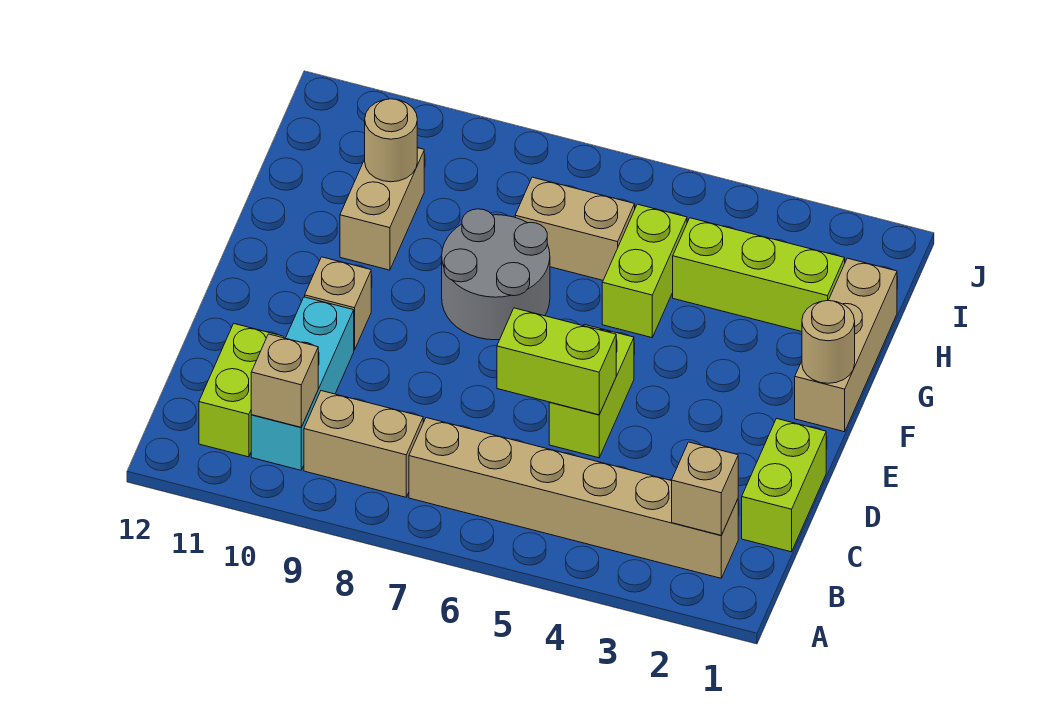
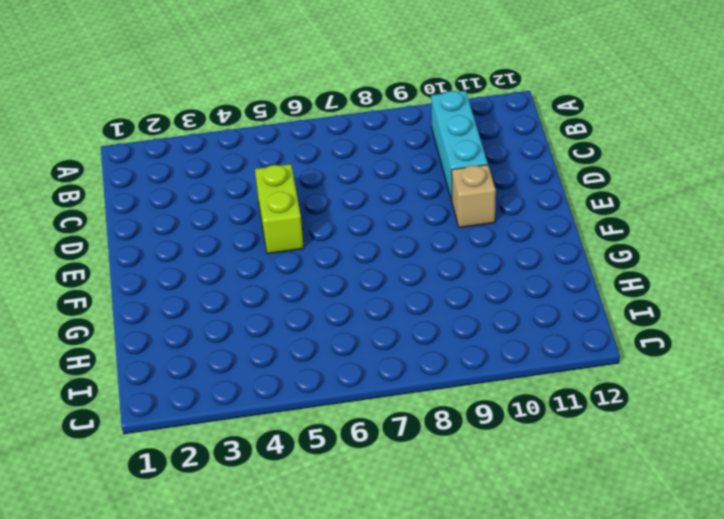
none -> tan brick B2:B7 level 1
none -> tan brick B8:B9 level 1
none -> lime brick B11:C11 level 1

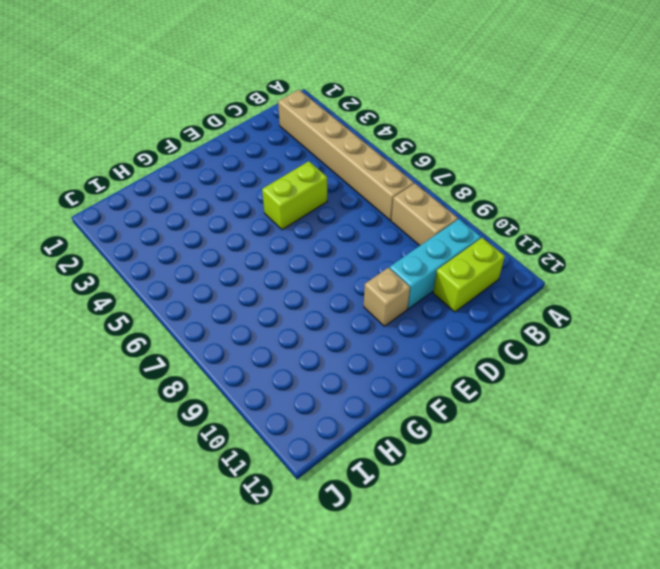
none -> lime brick C1:D1 level 1
none -> tan brick F1:H1 level 1
none -> grey round brick F7:G8 level 1

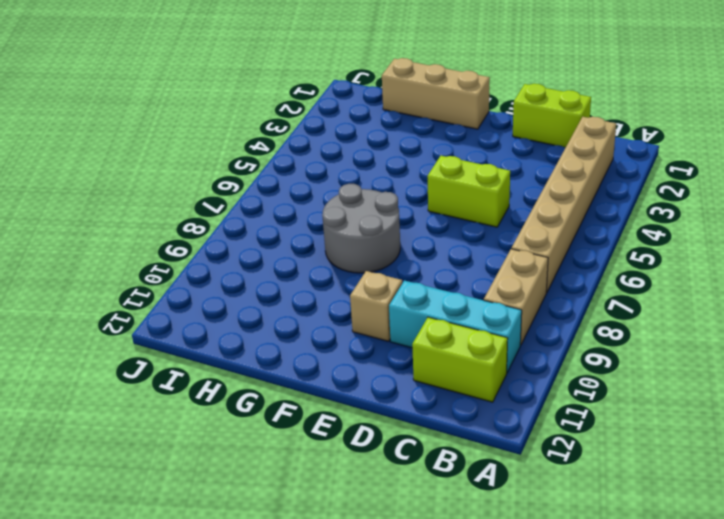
none -> lime brick G5:H5 level 1
none -> tan brick G10:H10 level 1
none -> lime brick H2:H4 level 1

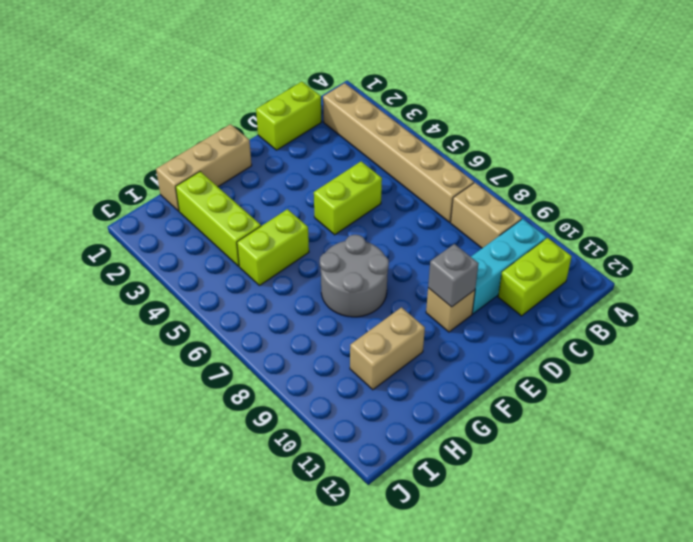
grey brick E10 level 2 -> none
none -> tan brick H6:H7 level 1
none -> tan brick B2 level 2
none -> tan brick B10 level 2

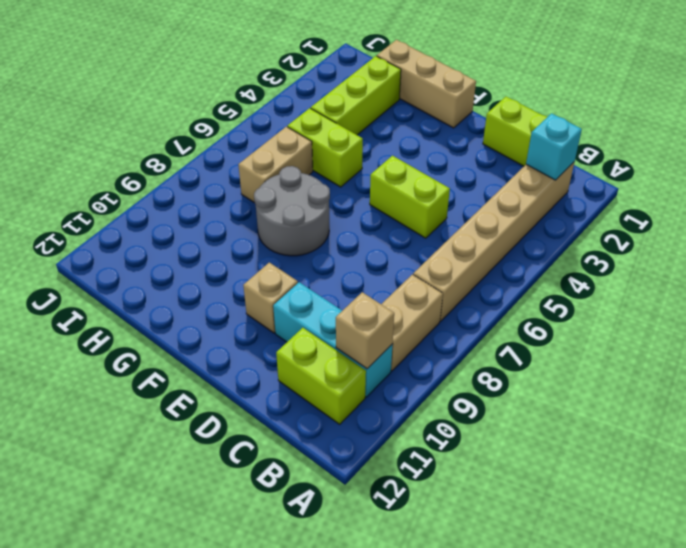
cyan brick B2 level 2 -> tan brick B2 level 2
none -> tan brick G10:H10 level 1
none -> lime brick D5:D6 level 2
none -> tan round brick F1 level 2

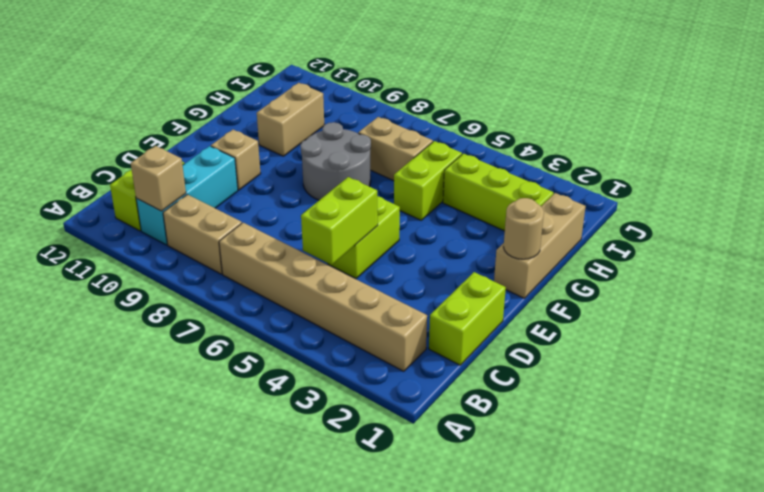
lime brick C5:D5 level 2 -> lime brick D5:D6 level 2
none -> tan brick B2 level 2
none -> tan round brick H10 level 2

